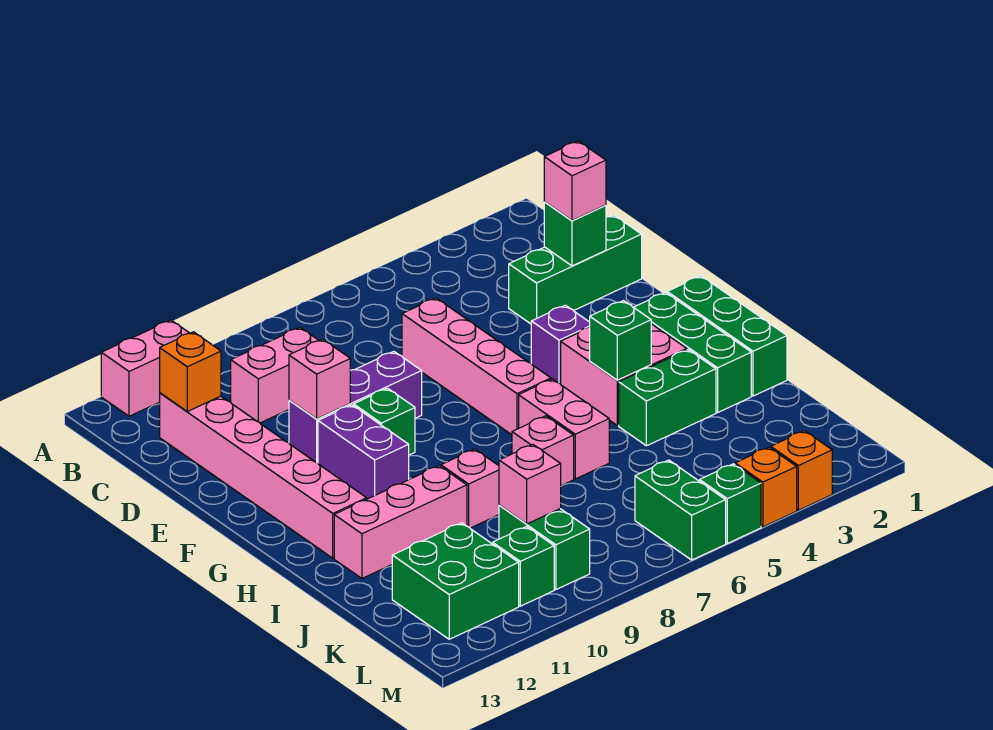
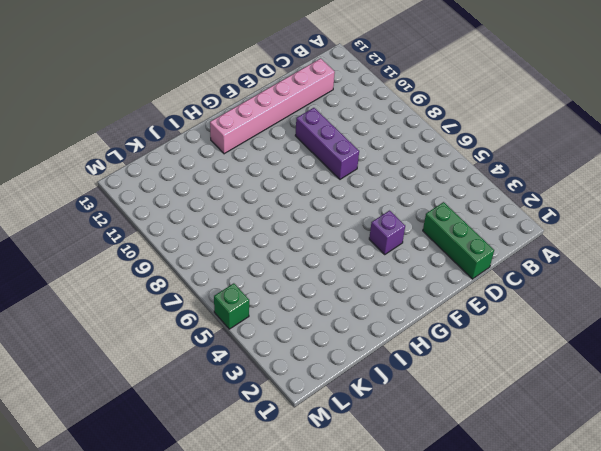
none -> pink brick A11:A12 level 1
none -> pink brick C9:C10 level 1
none -> pink brick D6:G6 level 1
none -> green brick F9 level 1

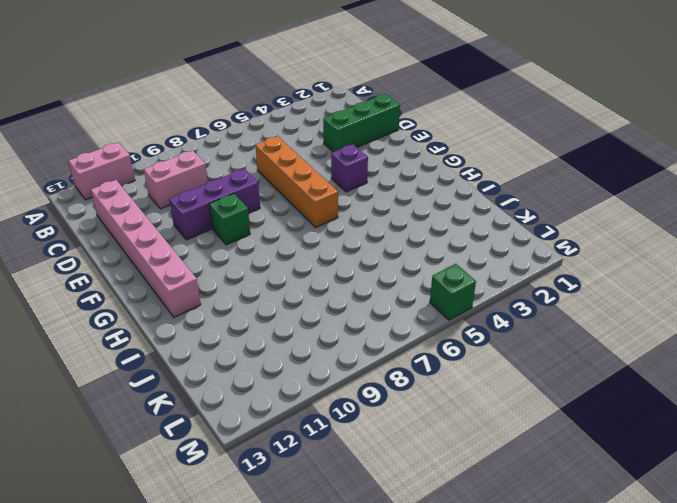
orange brick D6:G6 level 1 -> pink brick D6:G6 level 1
none -> purple brick F10:G10 level 1
none -> green brick G1:I1 level 1
none -> green brick G2:I2 level 1
none -> pink brick G3:H4 level 1

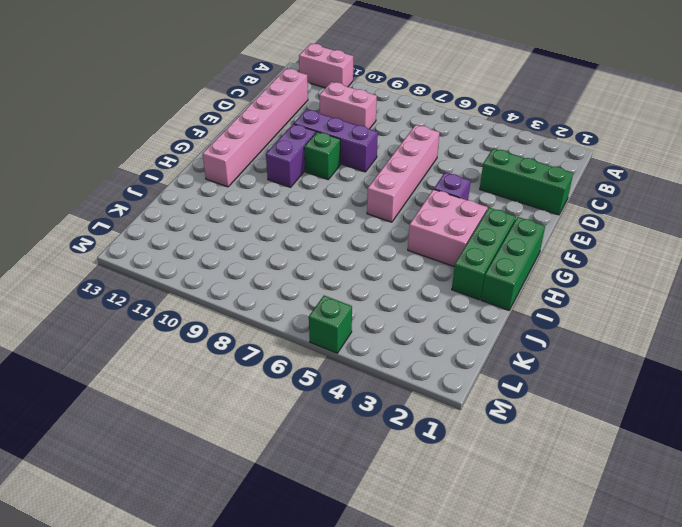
none -> pink brick H6:I6 level 1
none -> green brick I3:I4 level 1
none -> pink brick I7 level 1
none -> pink brick I9 level 1

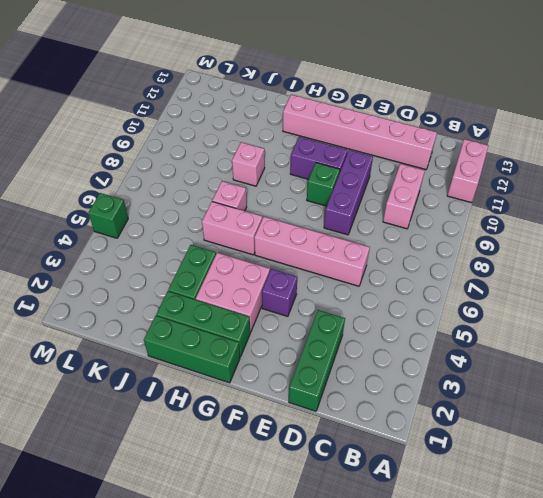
none -> pink brick I10:I12 level 1
none -> green brick K9:L9 level 1
none -> green brick K11:L12 level 1
none -> green brick L6:M6 level 1

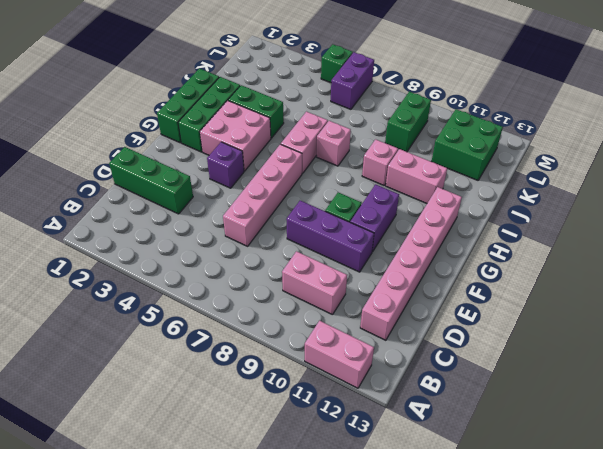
pink brick I10:I11 level 1 -> pink brick I10:I12 level 1
purple brick L6:M6 level 1 -> green brick L6:M6 level 1
none -> green brick L10 level 1
none -> orange brick M3 level 1
none -> orange brick M4 level 1
none -> orange brick C12 level 2

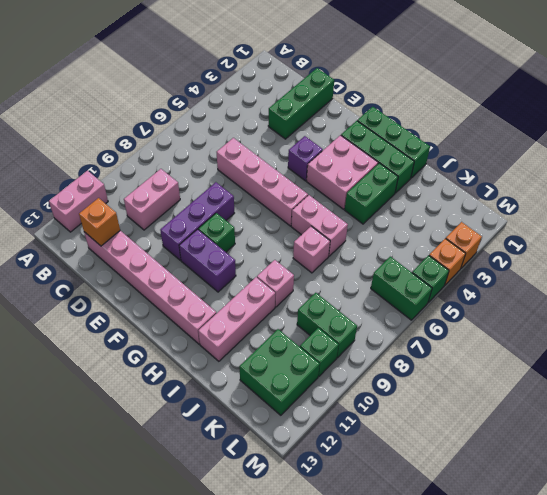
none -> green brick D2 level 2
none -> pink brick E10 level 2
none -> green brick H4 level 2
none -> pink brick K9 level 2

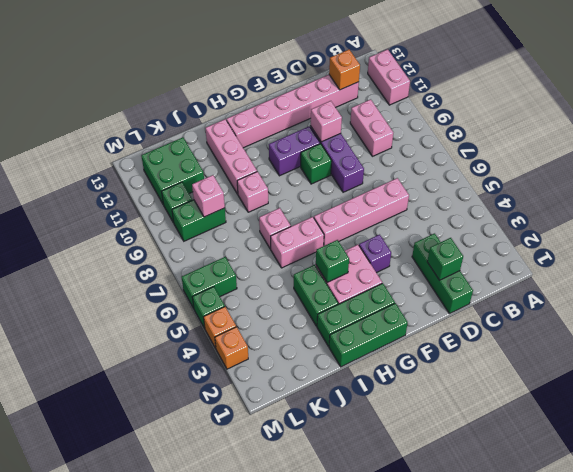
none -> pink brick D2 level 3

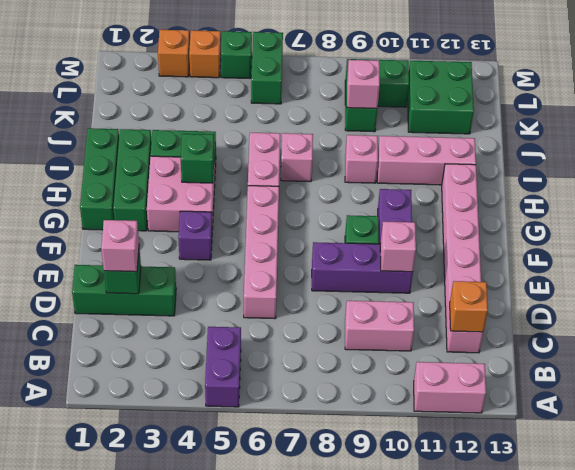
purple brick A5:B5 level 1 -> none

